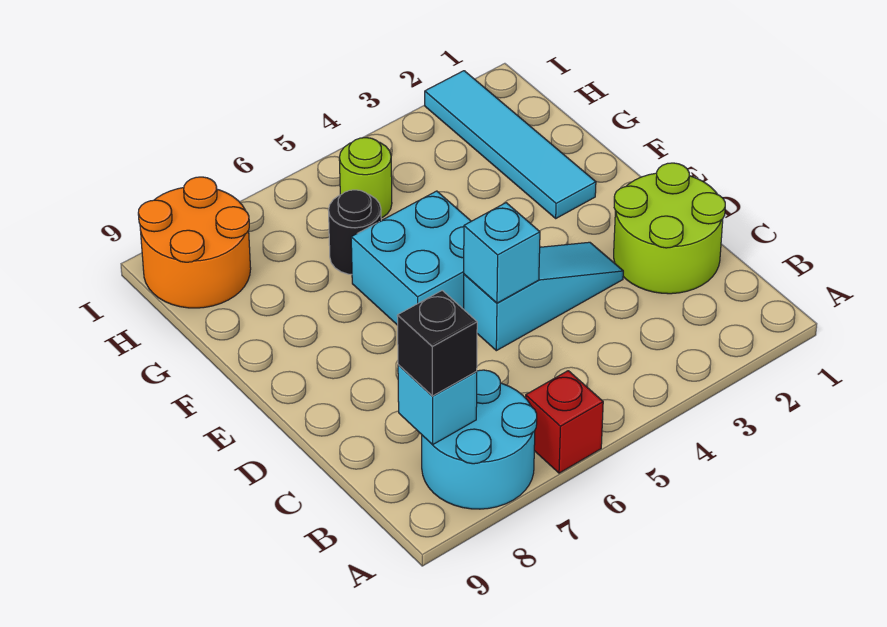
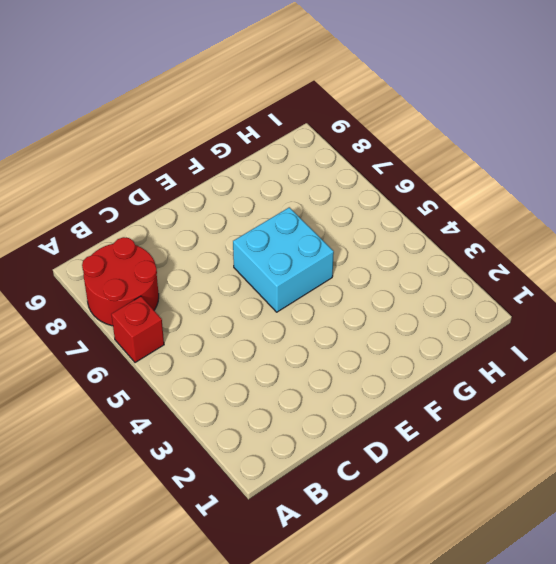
red round brick A7:B8 level 1 -> cyan round brick A7:B8 level 1
none -> lime round brick C1:D2 level 1
none -> cyan slope D3:D5 level 1 top 5
none -> cyan tile F2:I2 level 1

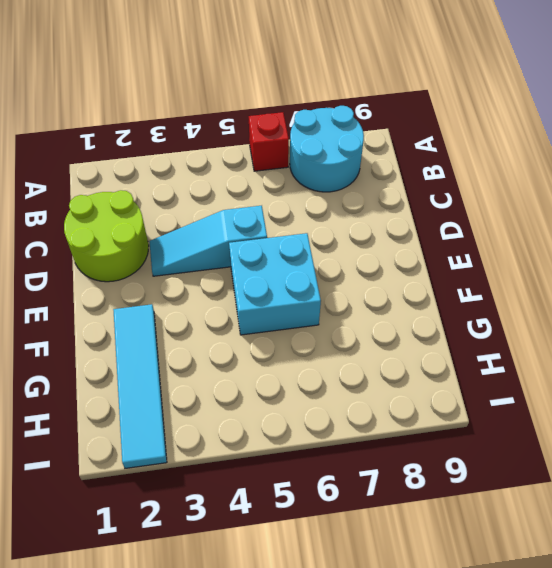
none -> black round brick G6 level 1
none -> lime round brick H5 level 1
none -> orange round brick H8:I9 level 1

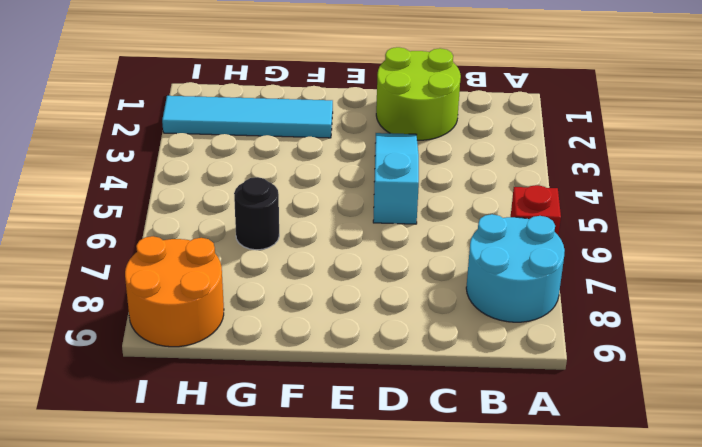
none -> cyan brick E5:F6 level 1
none -> lime round brick H5 level 1
none -> cyan brick B8 level 2

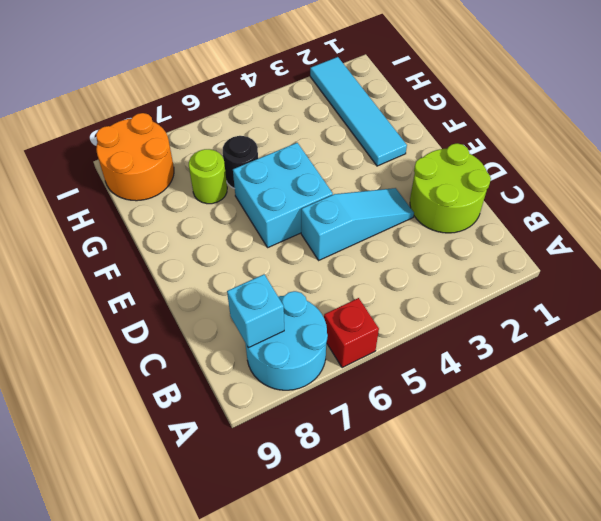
lime round brick G7 level 1 -> lime round brick H5 level 1
none -> cyan brick D5 level 2
none -> black brick B8 level 3

